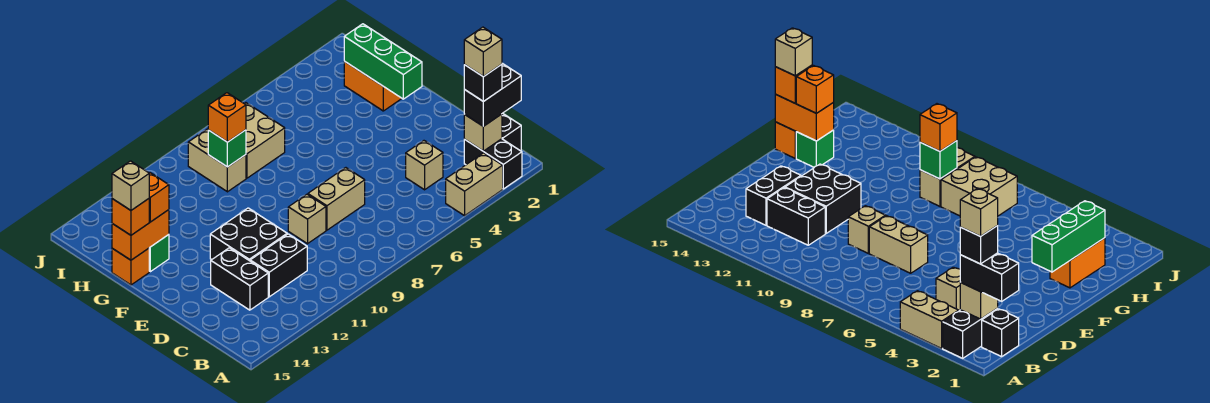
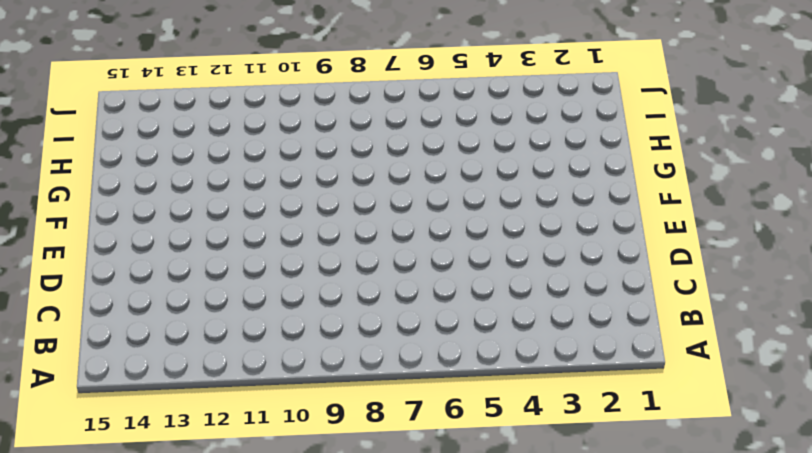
none -> black brick A2:B2 level 1
none -> tan brick A3:A4 level 1
none -> black brick B1 level 1

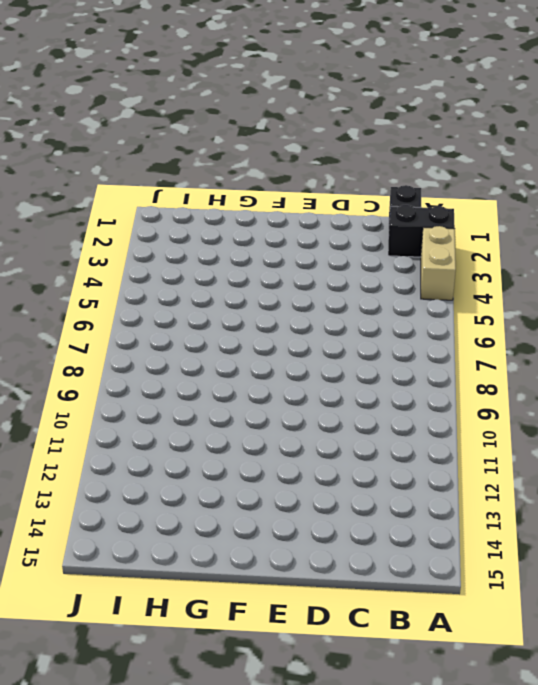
none -> tan brick C4 level 1
none -> black brick C11:C12 level 1
none -> black brick C13:D13 level 1

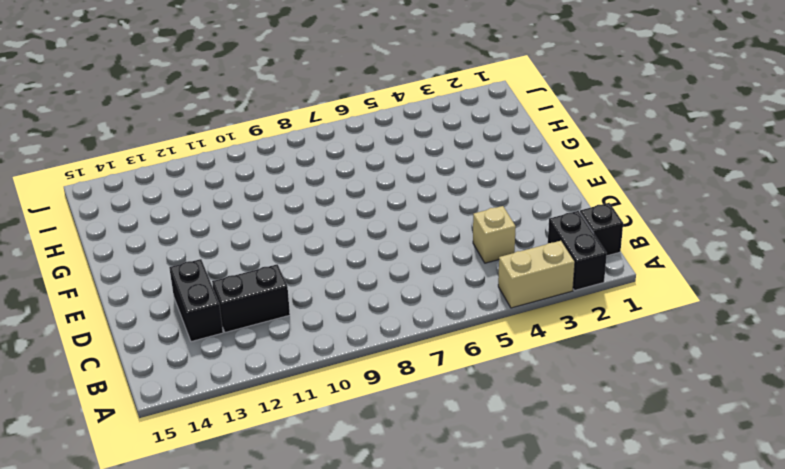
none -> tan brick D7:D8 level 1
none -> tan brick D9 level 1
none -> black brick D11:E12 level 1

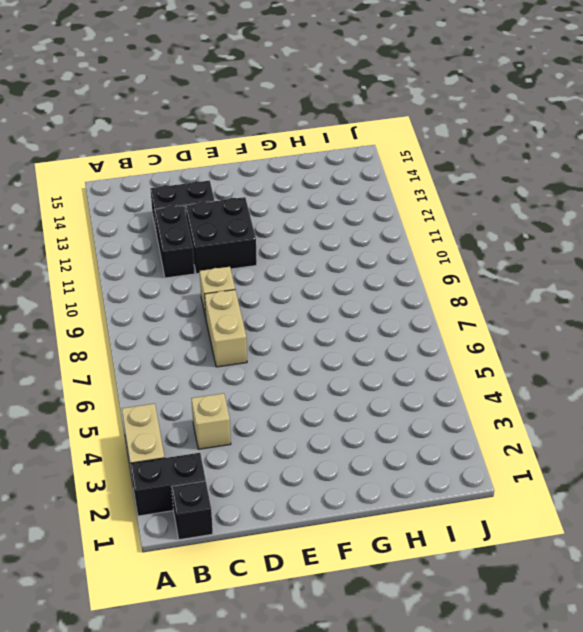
none -> orange brick G2:H2 level 1
none -> green brick G14 level 1
none -> orange brick G15 level 1

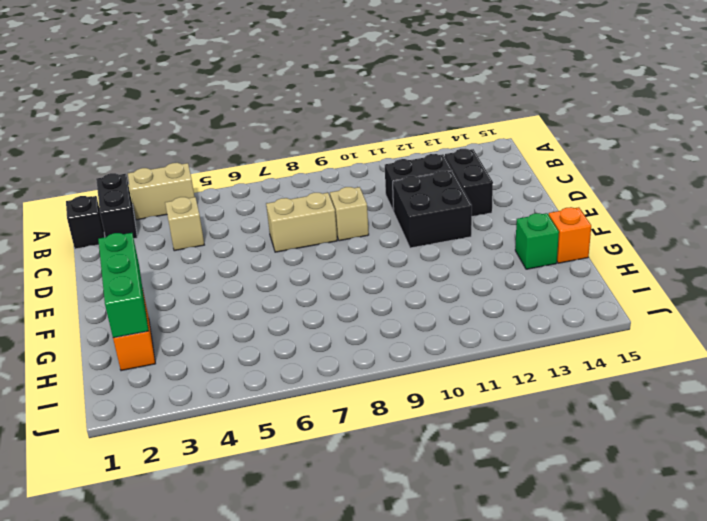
none -> tan brick H7:I8 level 1
none -> tan brick H9:I9 level 1
none -> tan brick B2 level 2

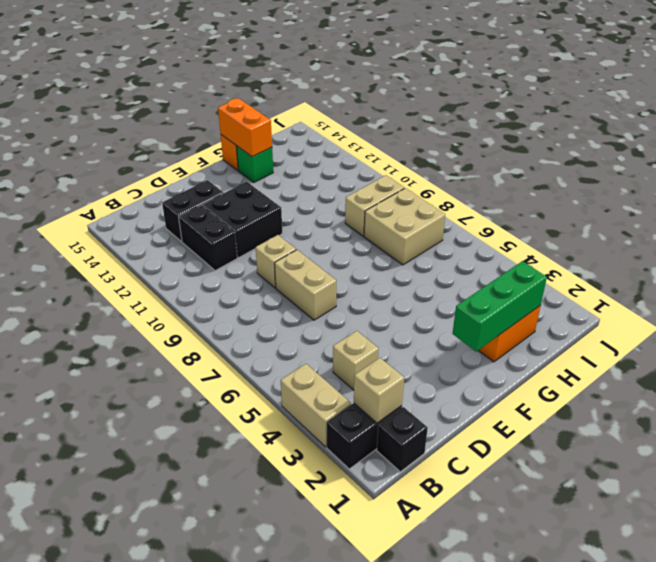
none -> green brick H9 level 2
none -> black brick B1:B2 level 3
none -> orange brick G14 level 3

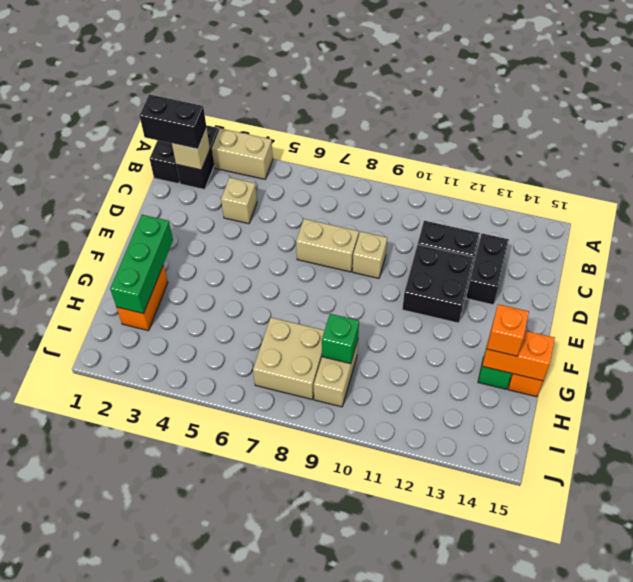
none -> orange brick G15 level 3
none -> orange brick H9 level 3
none -> black brick B2 level 4

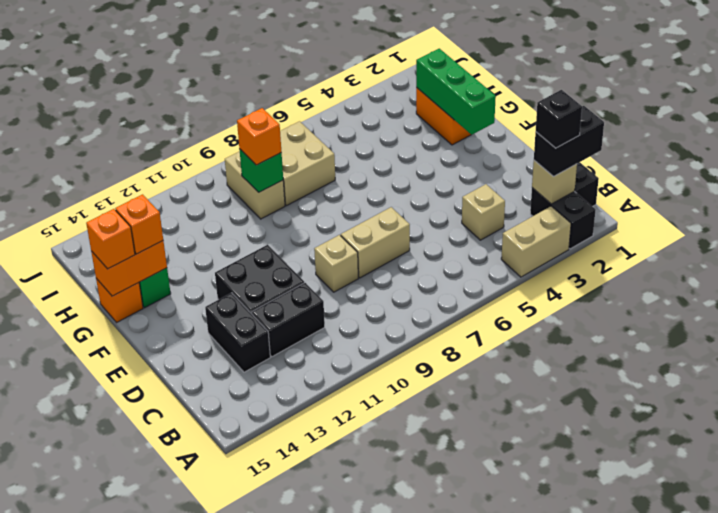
none -> tan brick G15 level 4
none -> tan brick B2 level 5

